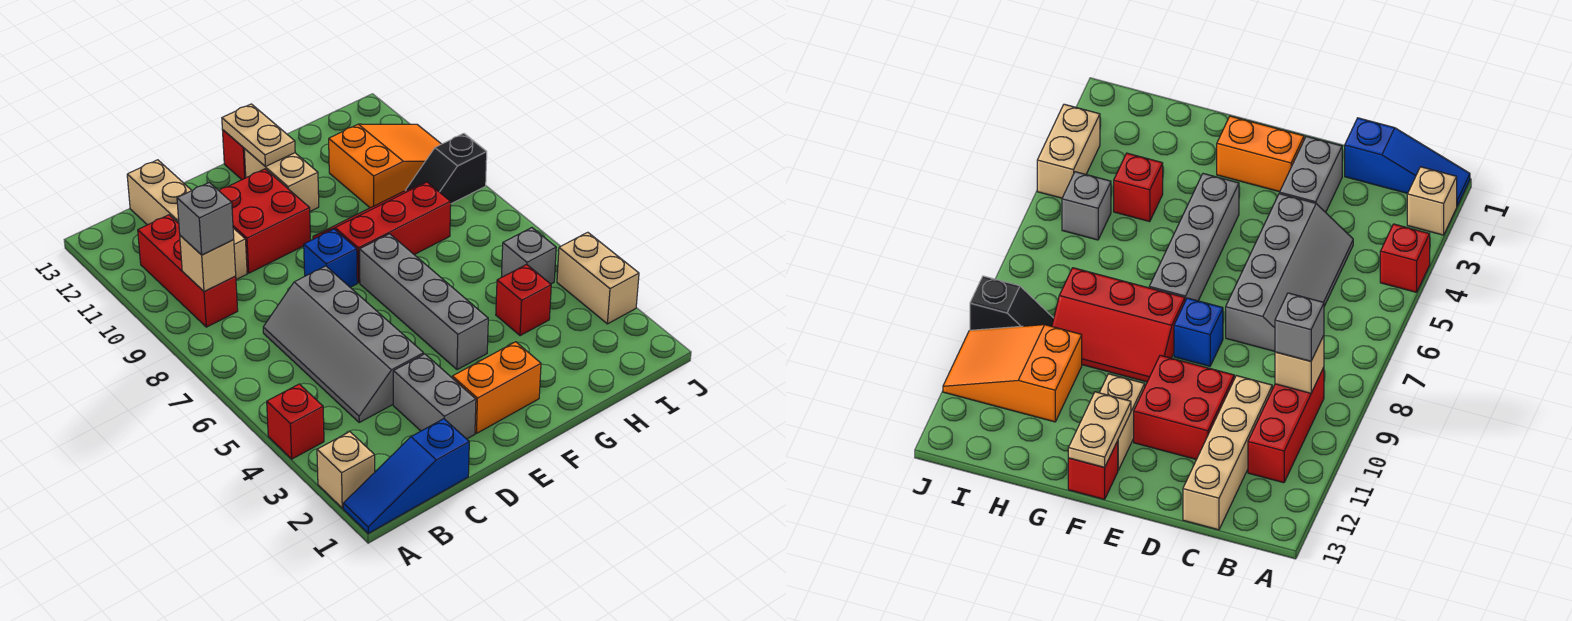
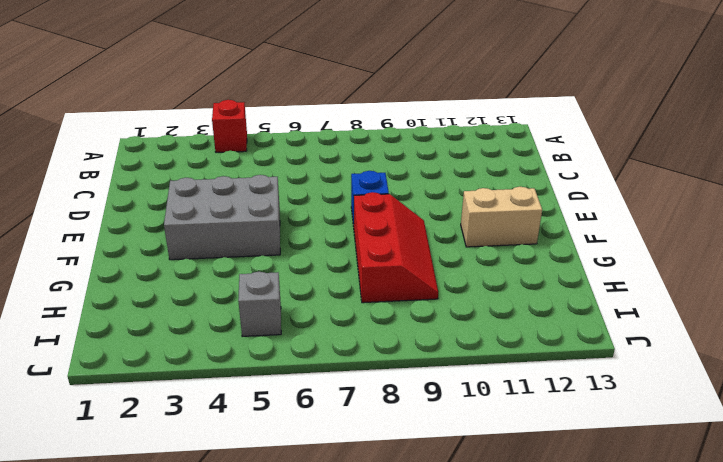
grey brick E3:F5 level 1 -> grey brick F4:F7 level 1
none -> blue slope A1:C1 level 1 top C
none -> tan brick A2 level 1
none -> red brick B9:B11 level 1

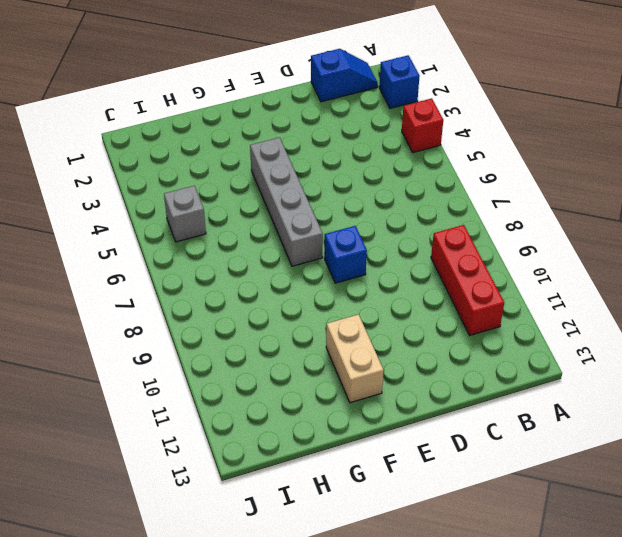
blue brick A2 level 1 -> tan brick A2 level 1
blue slope B1:C1 level 1 top C -> blue slope A1:C1 level 1 top C
none -> grey slope C4:D7 level 1 top D
none -> tan brick C10:C13 level 1
none -> grey brick D2:D3 level 1

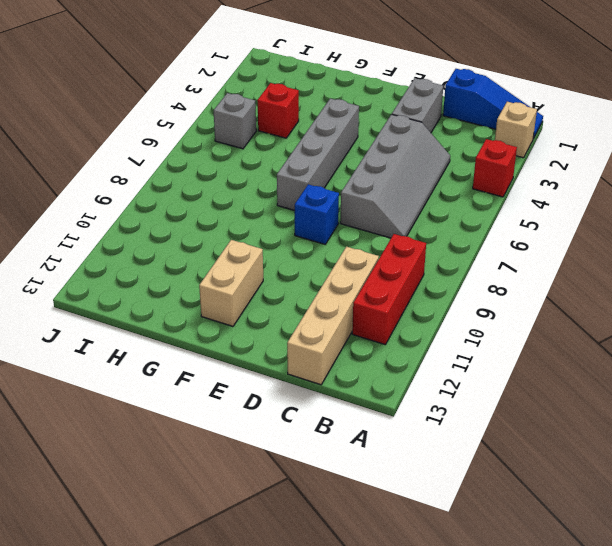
none -> red brick D10:E11 level 1
none -> orange brick E2:F2 level 1
none -> red slope F8:H9 level 1 top 8

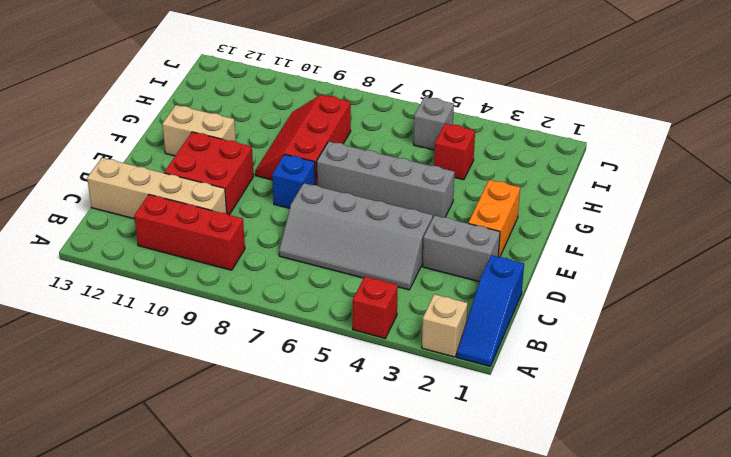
none -> red brick F13 level 1
none -> orange slope H10:J11 level 1 top H
none -> black slope I9:J9 level 1 top J

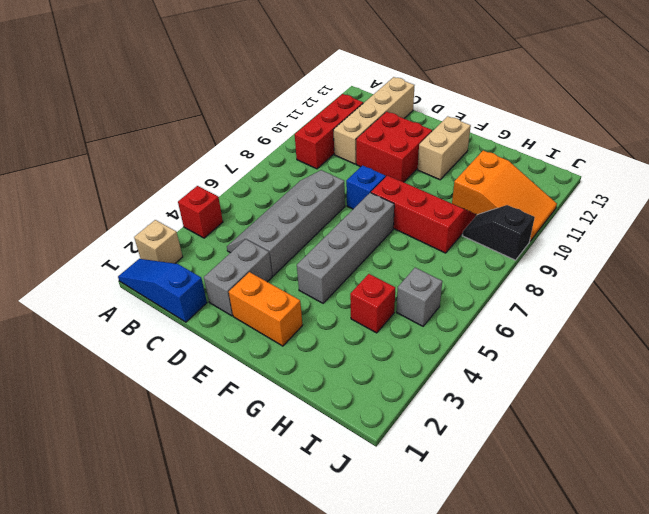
none -> red brick F13 level 1
none -> tan brick J3:J4 level 1
none -> tan brick B9 level 2

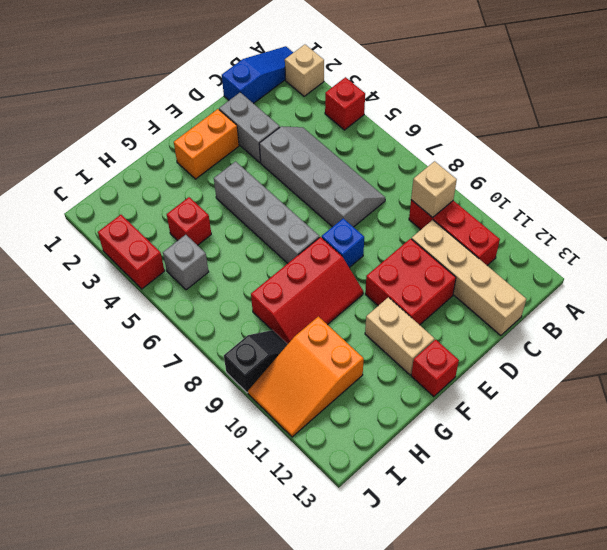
red brick J3:J4 level 1 -> tan brick J3:J4 level 1
none -> tan plate F12:F13 level 2
none -> grey brick B9 level 3

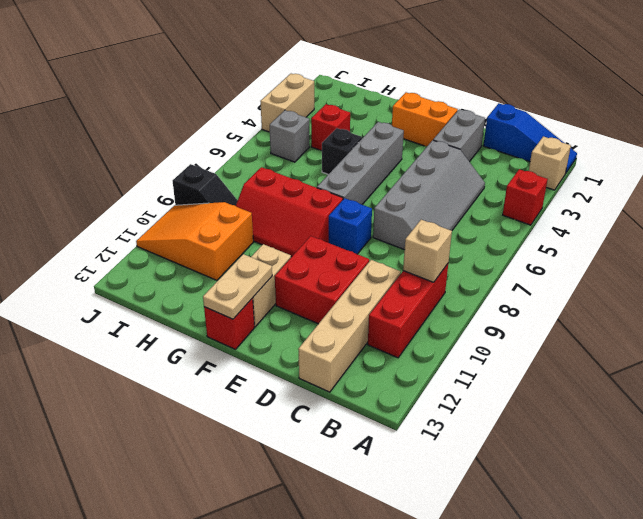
black brick G5 level 1 -> none
none -> grey brick B9 level 3

